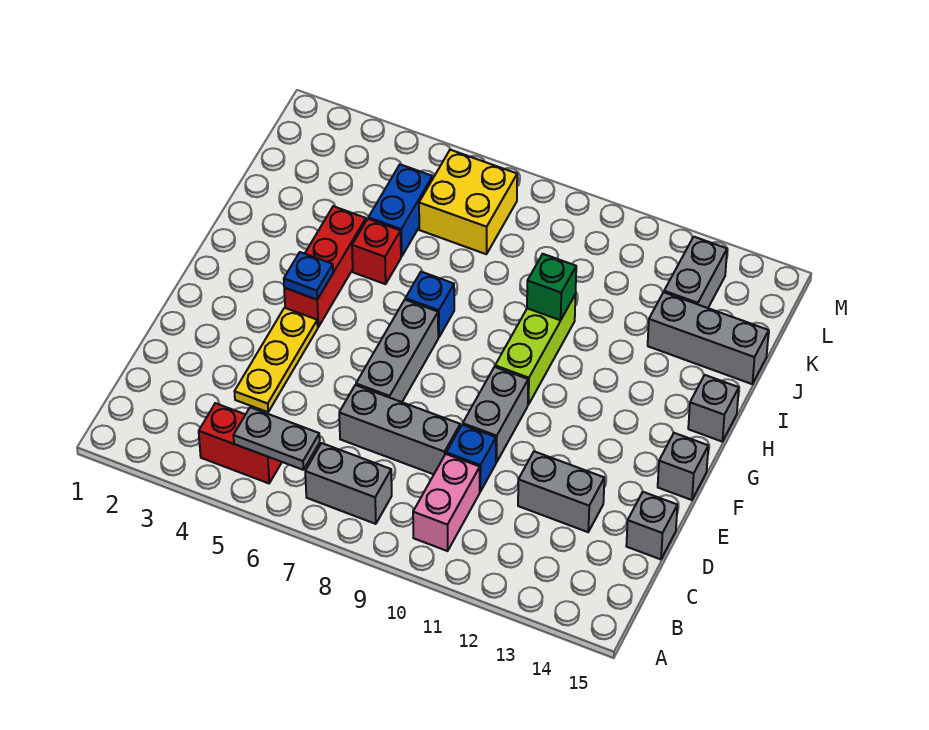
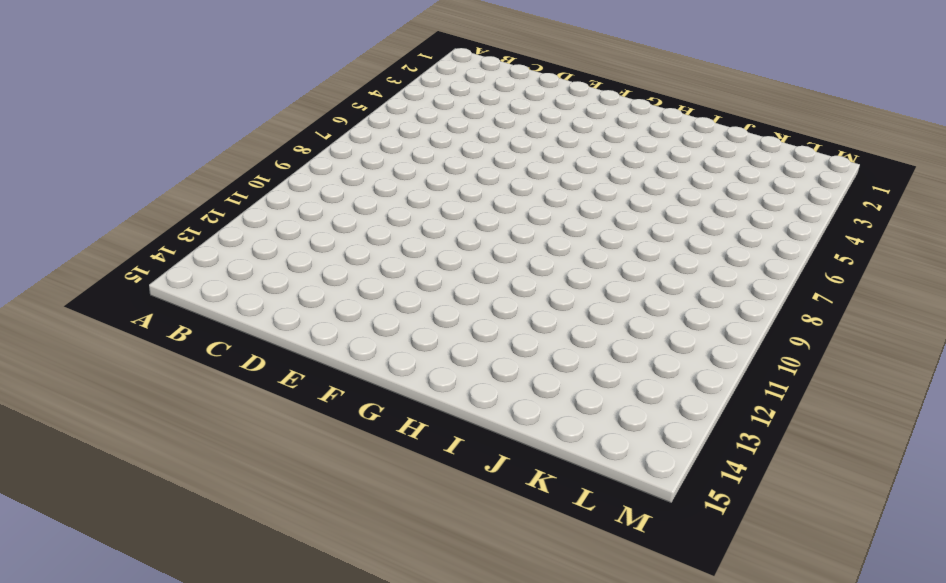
none -> red brick B4:B5 level 1
none -> grey brick B7:B8 level 1
none -> pink brick B10:C10 level 1

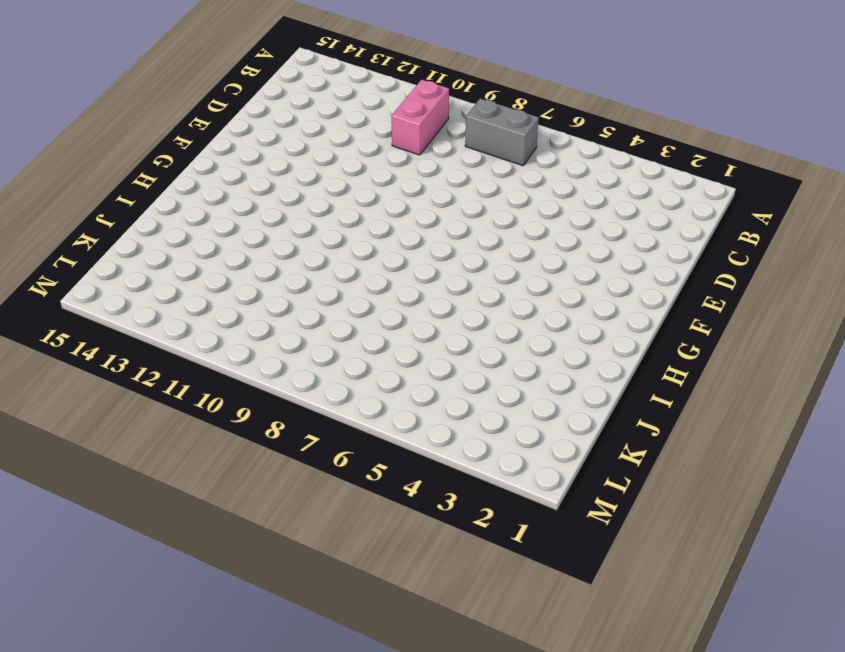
none -> red brick B4:B5 level 1
none -> yellow plate D4:F4 level 1
none -> grey brick D7:D9 level 1

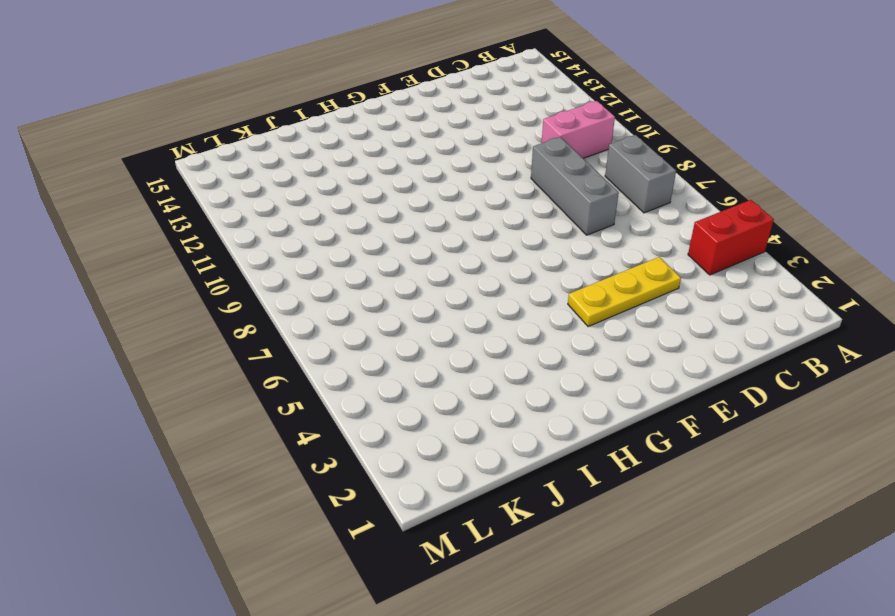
red brick A4:B4 level 1 -> red brick B4:B5 level 1
none -> blue brick D10 level 1
none -> grey brick D12:D13 level 1
none -> grey brick D15 level 1

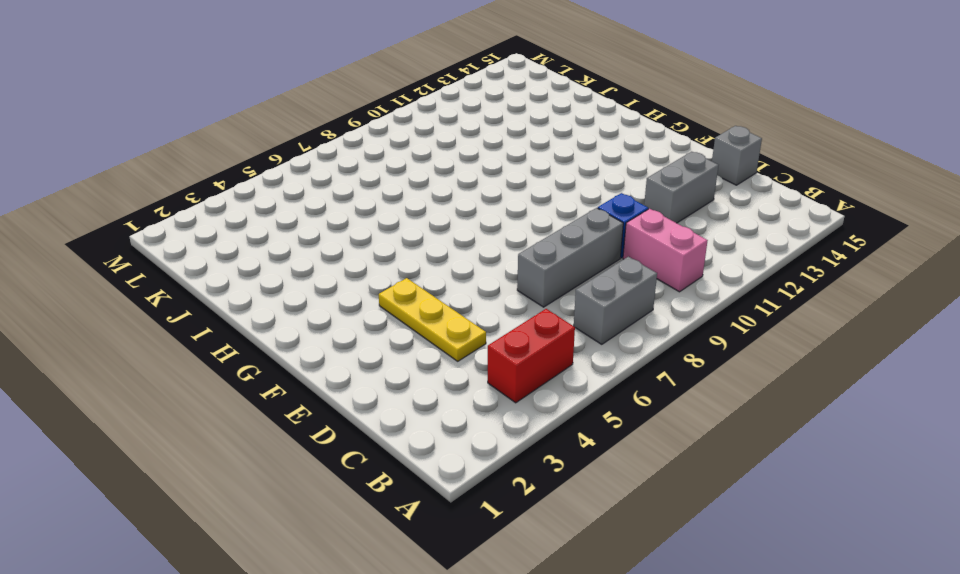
none -> grey brick E7:G7 level 1
none -> grey brick E10:F10 level 1
none -> grey brick F15 level 1

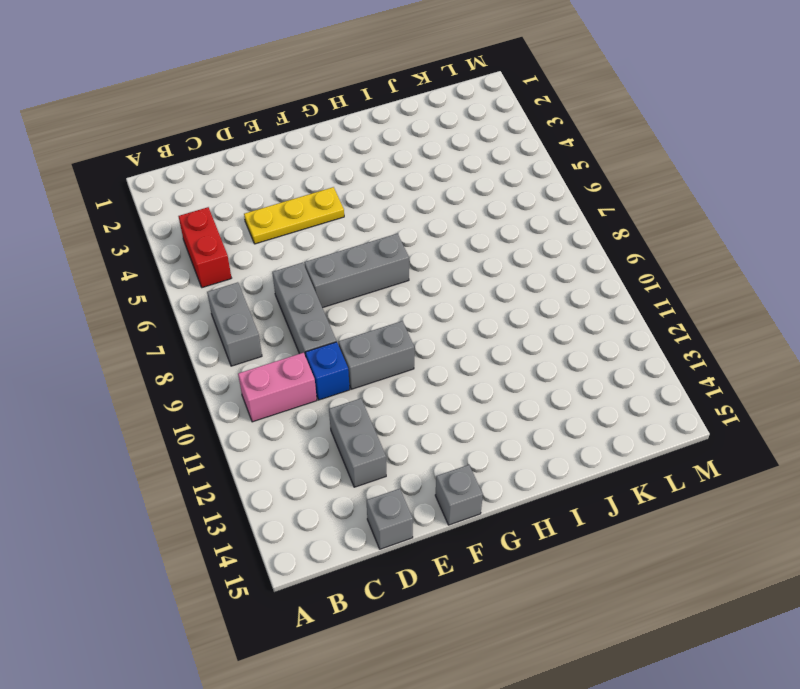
none -> red brick G4:I4 level 1
none -> lime brick G10:I10 level 1
none -> blue brick H7 level 1

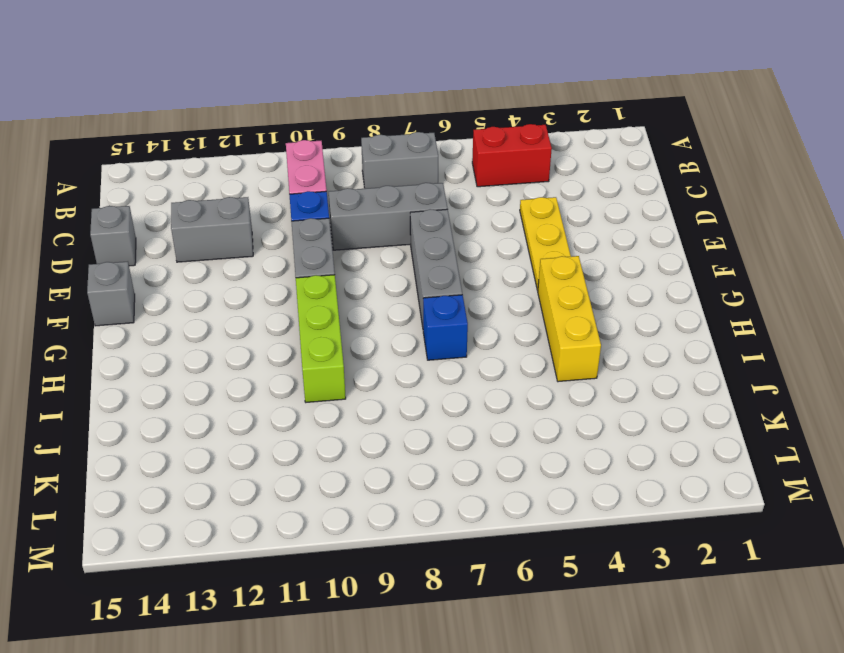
yellow brick G4:I4 level 1 -> red brick G4:I4 level 1
none -> grey brick H15 level 1
none -> red brick I5 level 1
none -> blue brick J5:K5 level 1

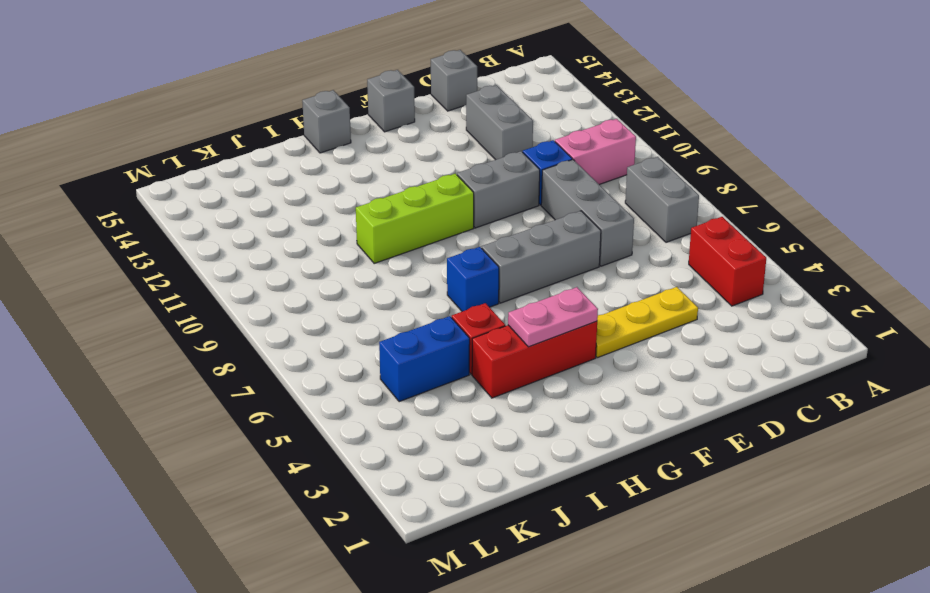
pink plate G4:H4 level 2 -> blue plate G4 level 2
none -> grey brick J13:J15 level 1
none -> yellow brick K6:L7 level 1
none -> grey brick K13:L13 level 1

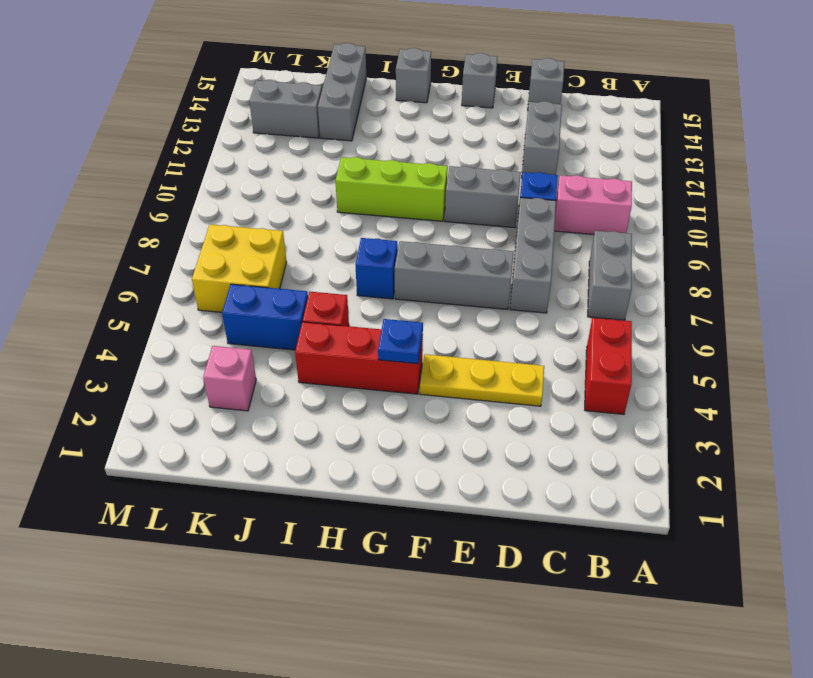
pink brick K3 level 1 -> none
none -> grey plate B5:B6 level 2
none -> green brick I10 level 2

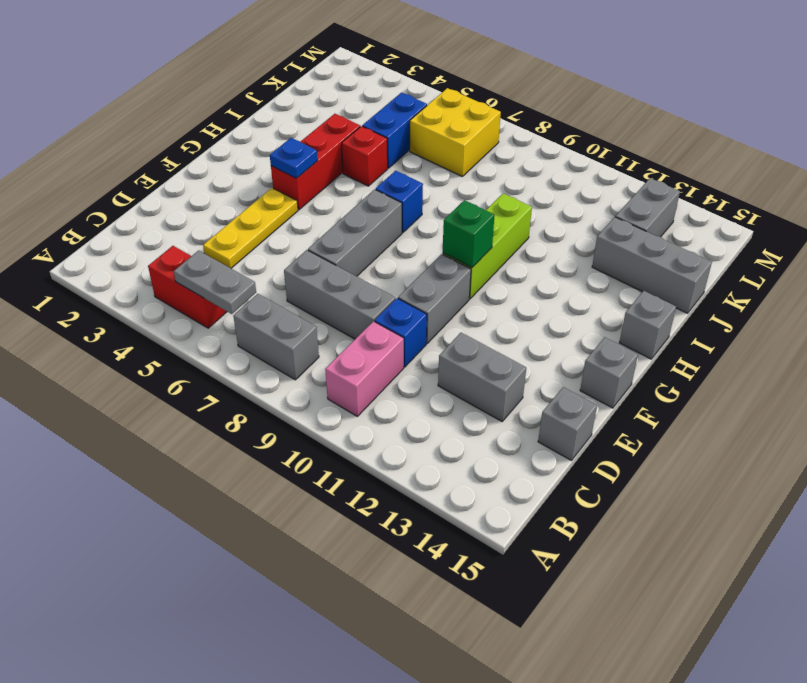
green brick G10 level 2 -> green brick I10 level 2

